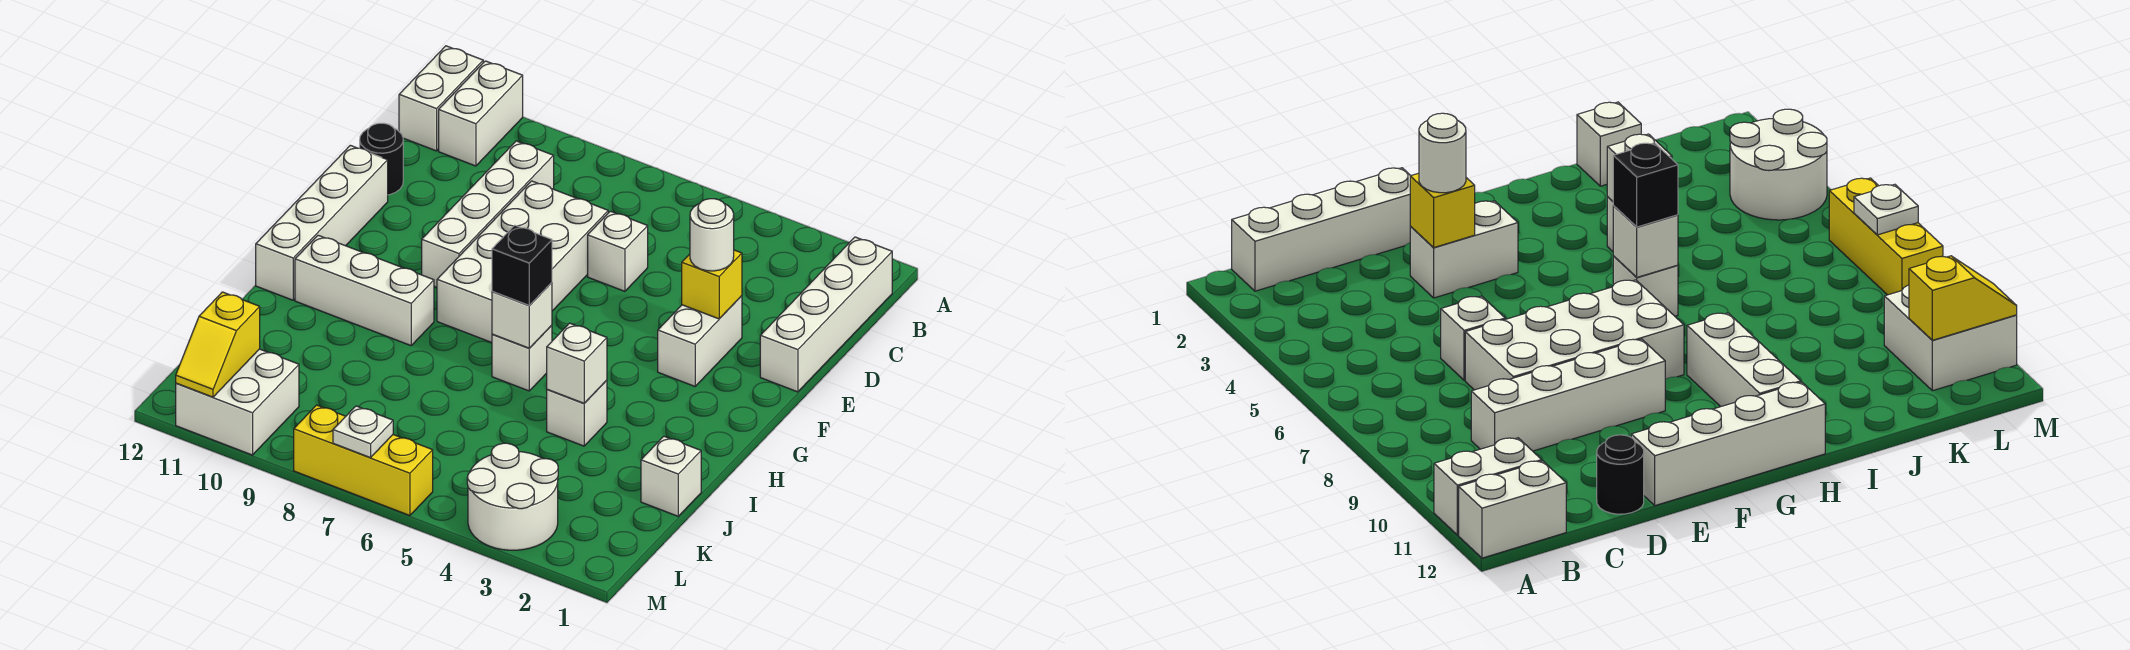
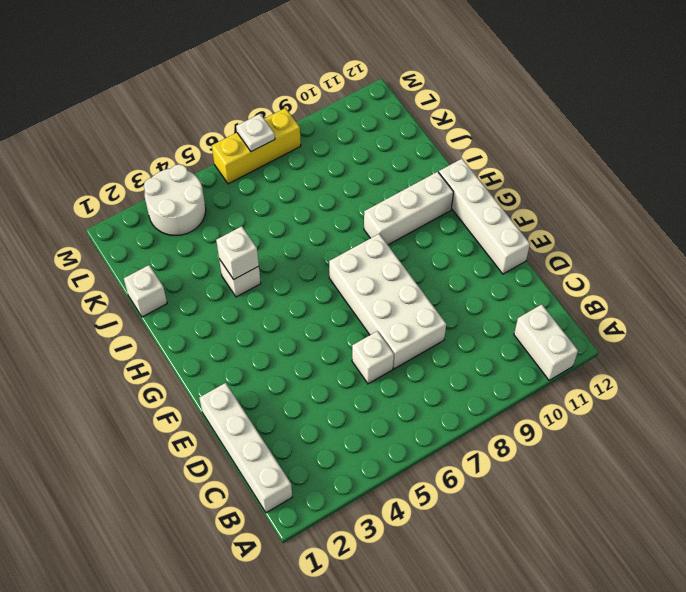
none -> white brick A12:B12 level 1
none -> white brick C9:F9 level 1
none -> black round brick D12 level 1

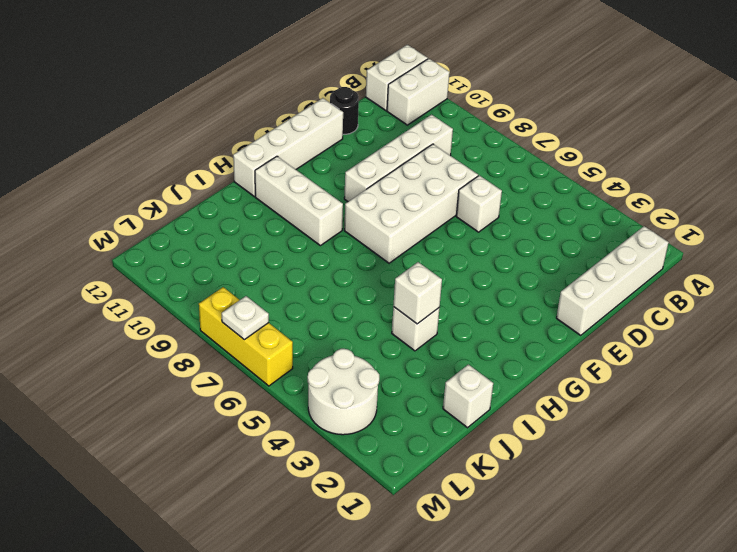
none -> white brick E3:F3 level 1
none -> white brick H6 level 1
none -> white brick L10:M11 level 1

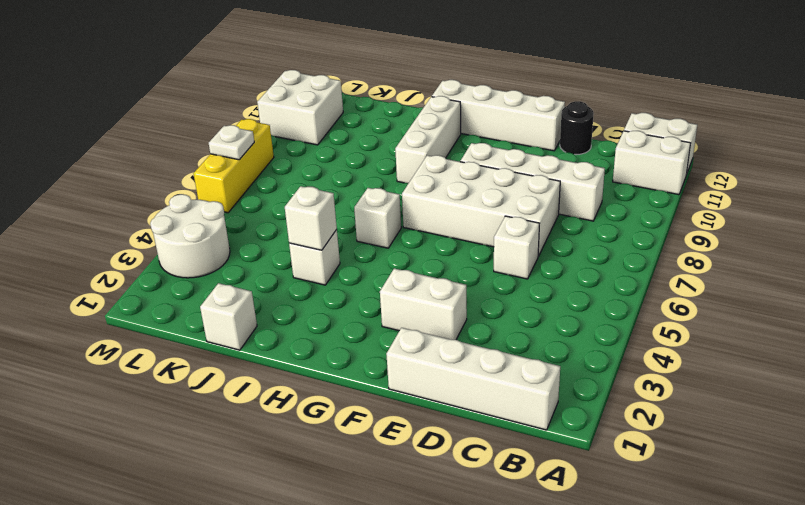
none -> yellow brick E3 level 2
none -> white brick H6 level 2
none -> yellow slope L11:M11 level 2 top L

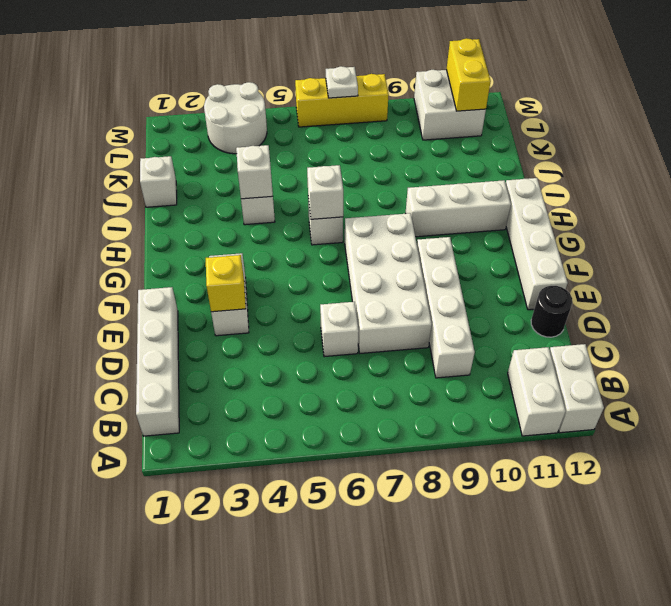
yellow brick L11:M11 level 2 -> yellow slope L11:M11 level 2 top L
none -> white round brick E3 level 3
none -> black brick H6 level 3

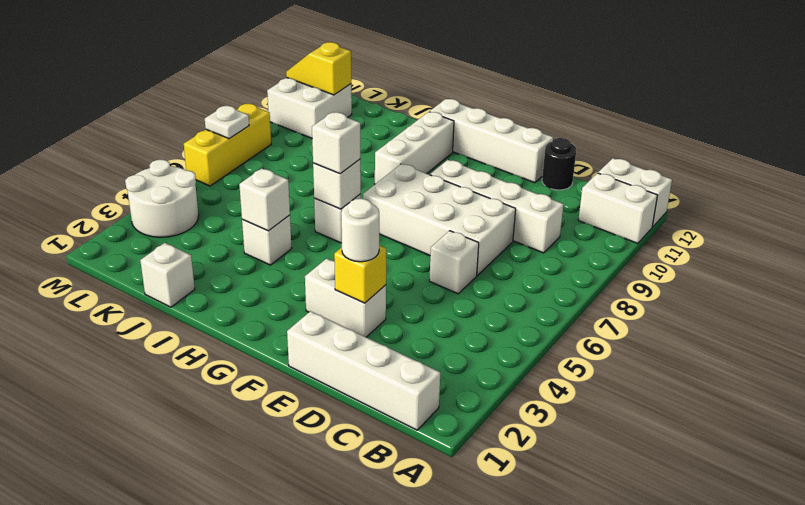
white brick H6 level 3 -> black brick H6 level 3

